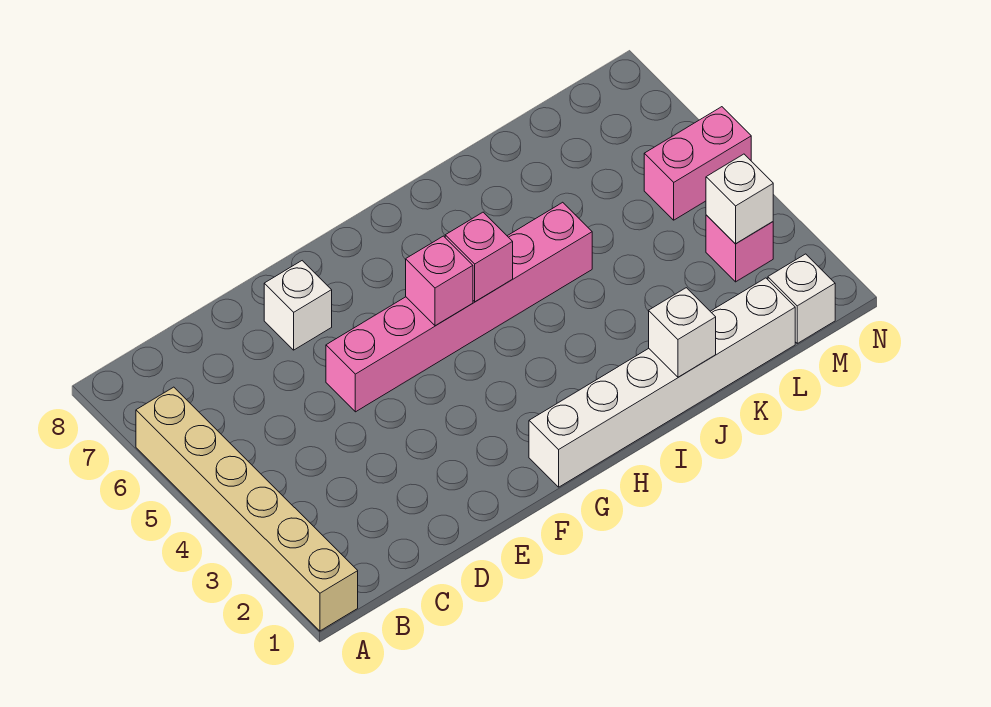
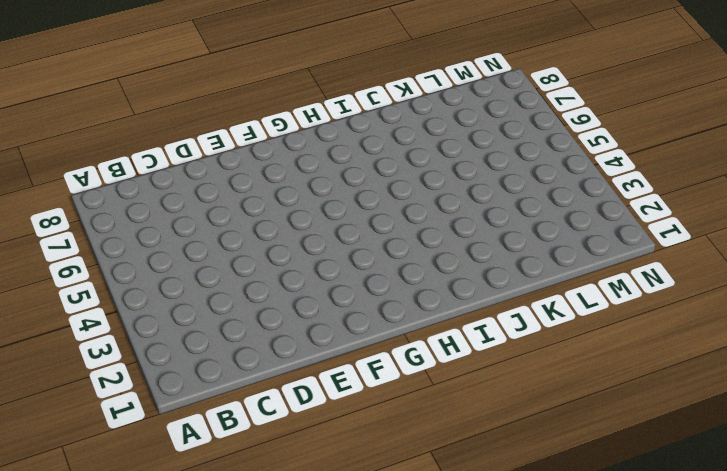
none -> tan brick A1:A6 level 1
none -> pink brick E5:J5 level 1

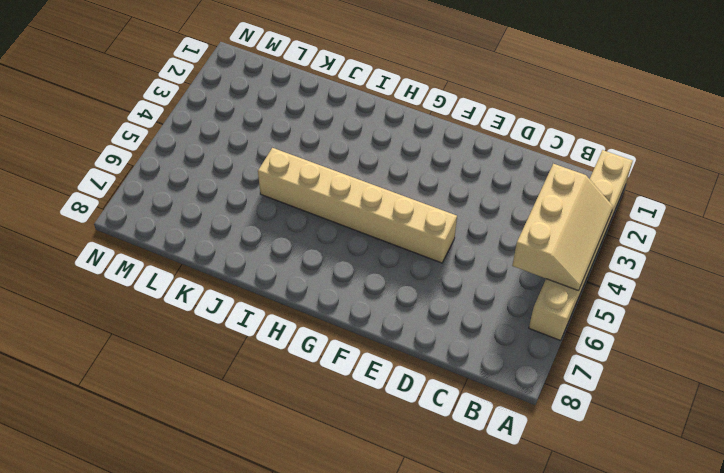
tan slope A3:B5 level 2 top B -> none
tan brick E5:J5 level 1 -> pink brick E5:J5 level 1
none -> white brick E7 level 1
none -> white brick G1:L1 level 1

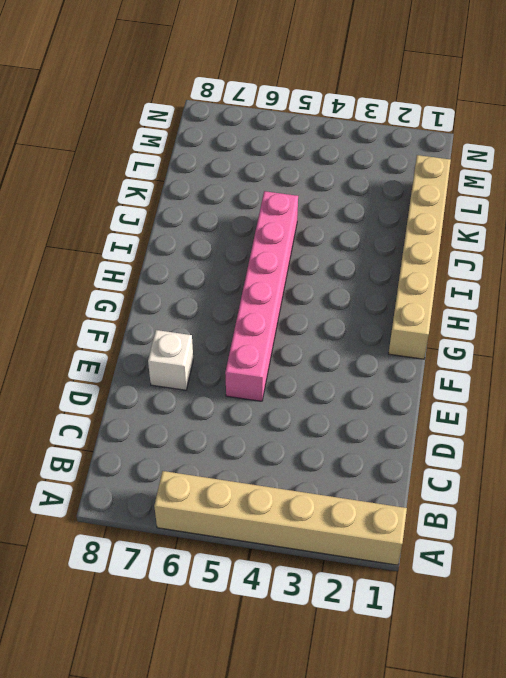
tan brick G1:L1 level 1 -> white brick G1:L1 level 1
none -> white brick M1 level 1
none -> pink brick M3 level 1

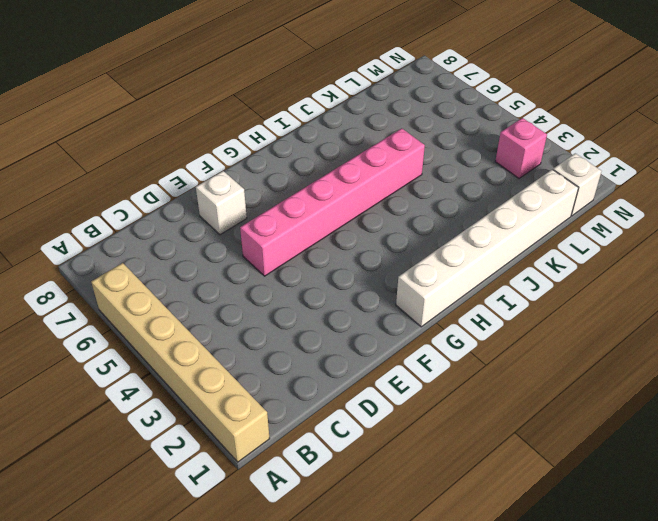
none -> pink brick M5:N5 level 1
none -> pink brick G5 level 2

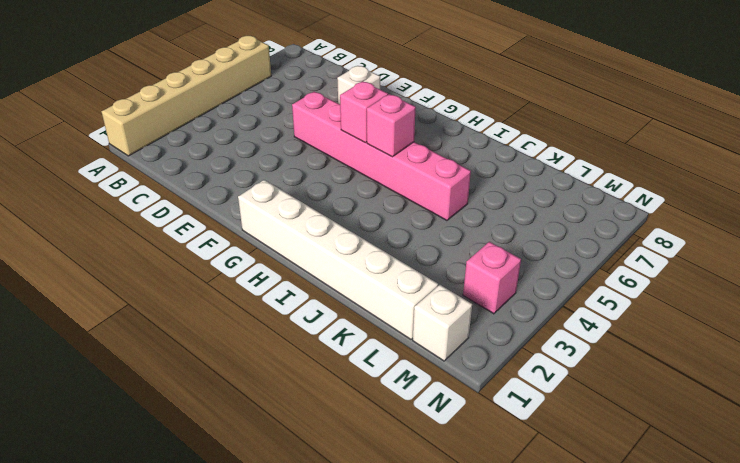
none -> pink brick M5:N5 level 1
none -> white brick J1 level 2

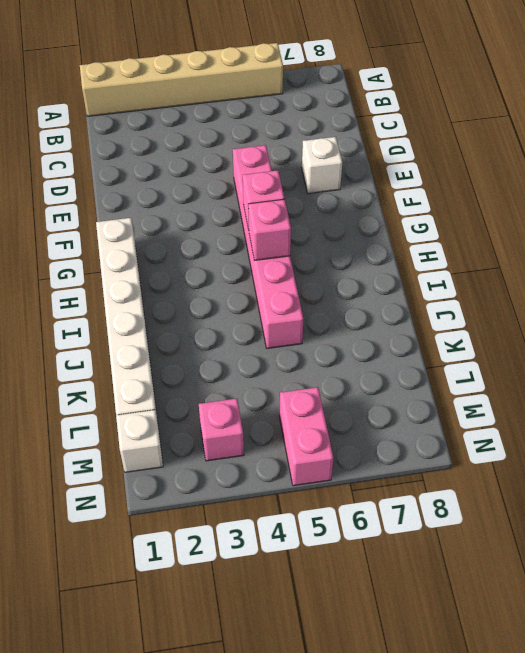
none -> white brick J1 level 2
none -> white brick M3 level 2

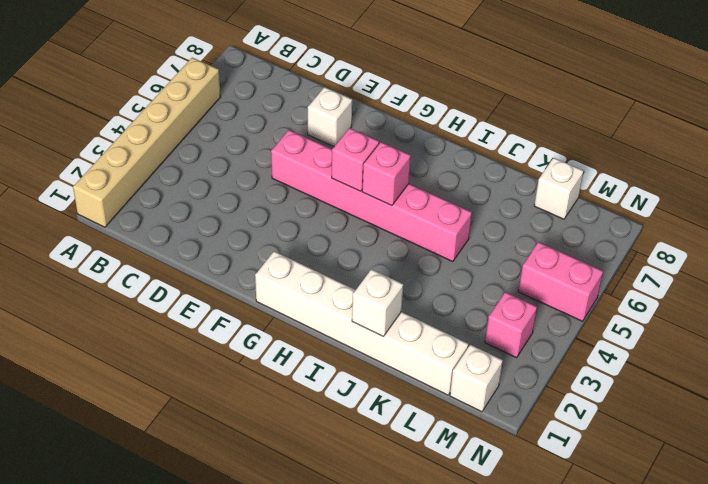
white brick L8 level 1 -> white brick M3 level 2

